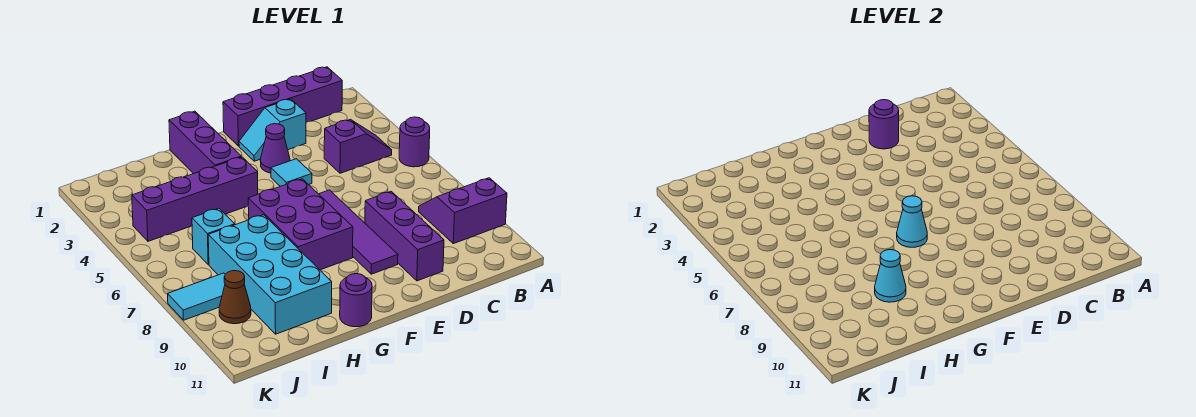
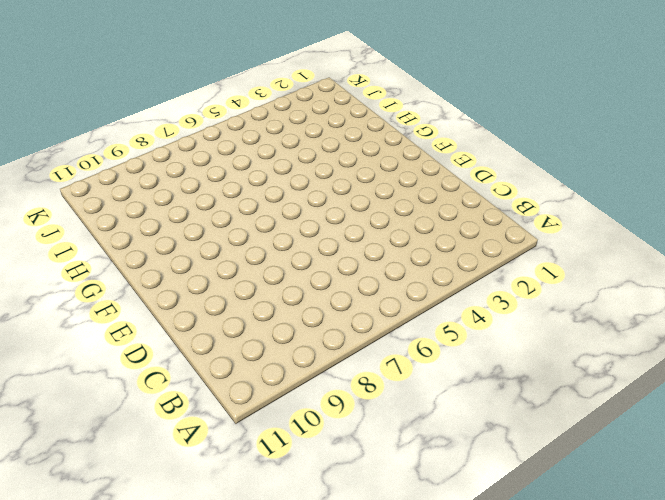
none -> purple round brick A5 level 1
none -> purple slope A8:B9 level 1 top 9
none -> purple brick B1:E1 level 1

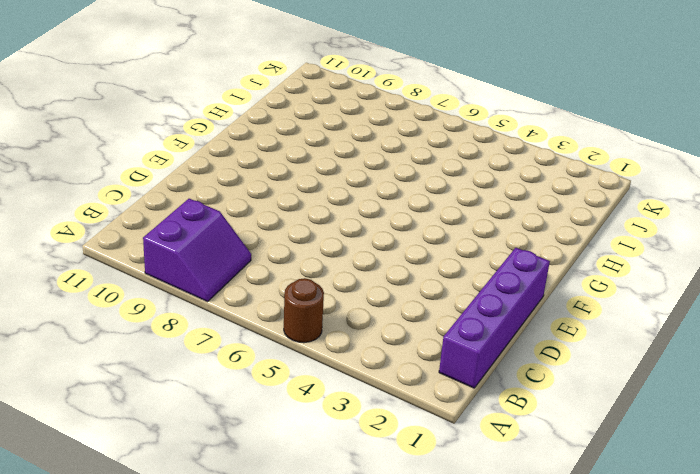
brown round brick A5 level 1 -> purple round brick A5 level 1
none -> purple slope B4:C4 level 1 top C
none -> cyan slope D2:E2 level 1 top D
none -> purple brick D8:D10 level 1

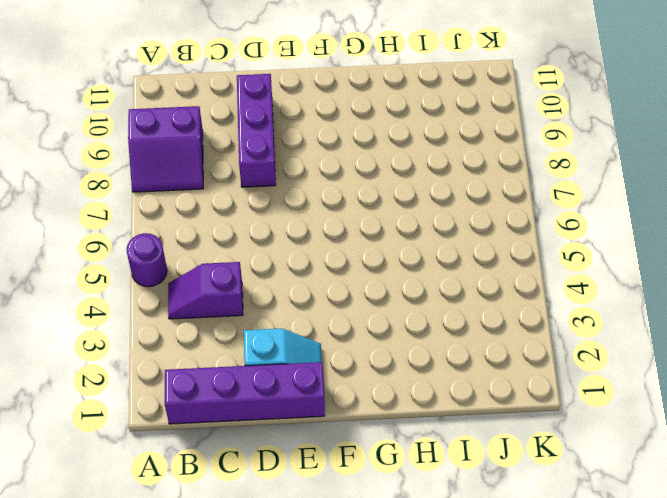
none -> purple cone E3 level 1
none -> cyan tile E4 level 1
none -> purple tile E6:E9 level 1

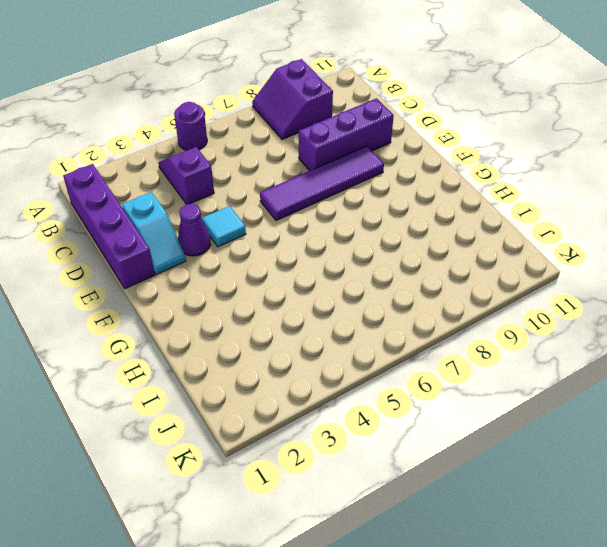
none -> purple brick F6:G8 level 1
none -> purple brick G1:G3 level 1
none -> purple brick G4:J4 level 1

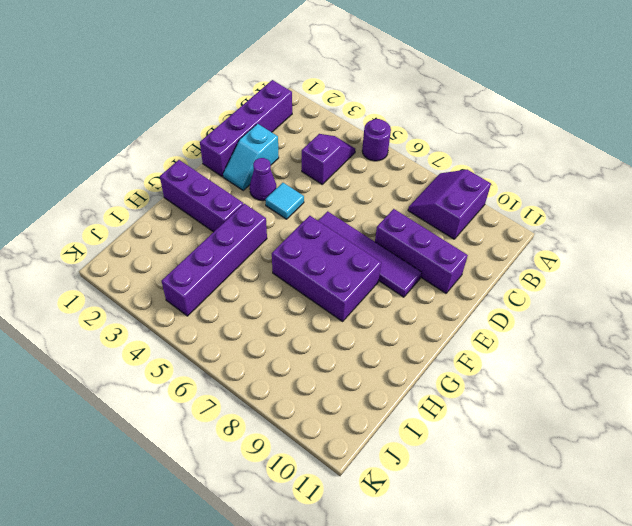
none -> purple round brick G11 level 1
none -> cyan brick H7:I10 level 1
none -> cyan brick I6 level 1

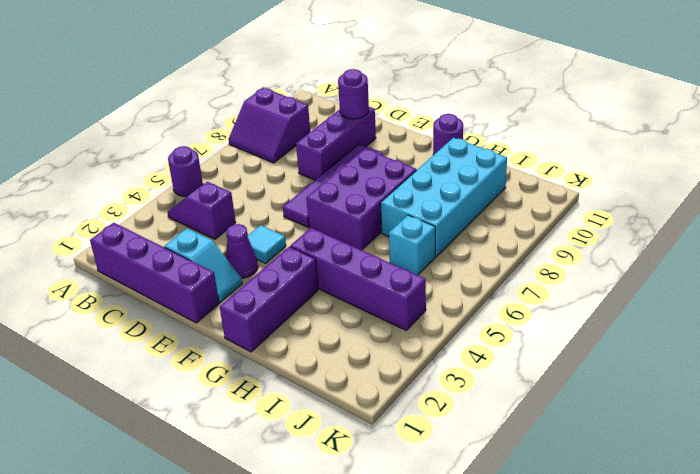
purple round brick D10 level 2 -> purple round brick D2 level 2
none -> cyan tile J8:K8 level 1
none -> brown cone J9 level 1
none -> cyan cone F7 level 2

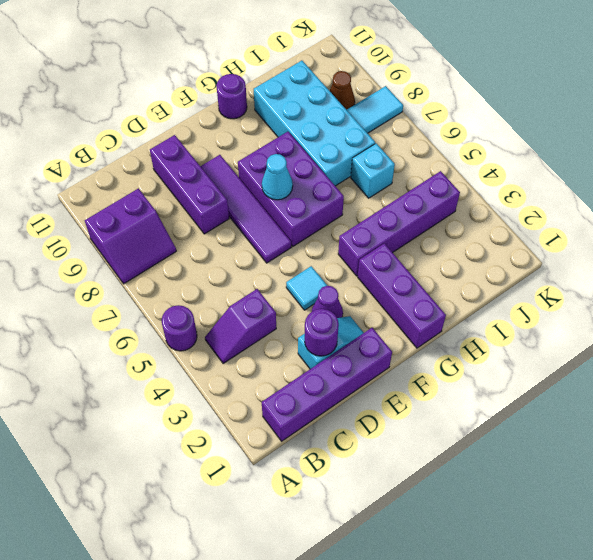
none -> cyan cone H9 level 2

